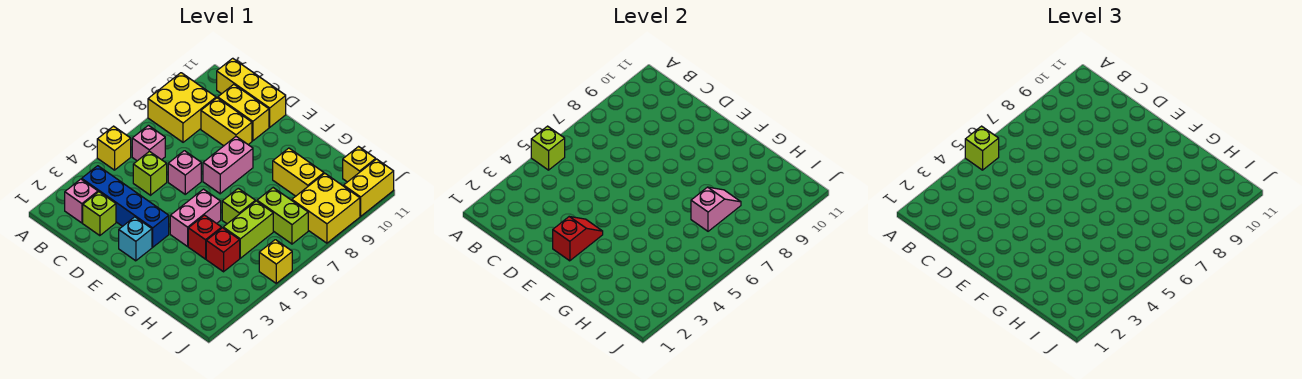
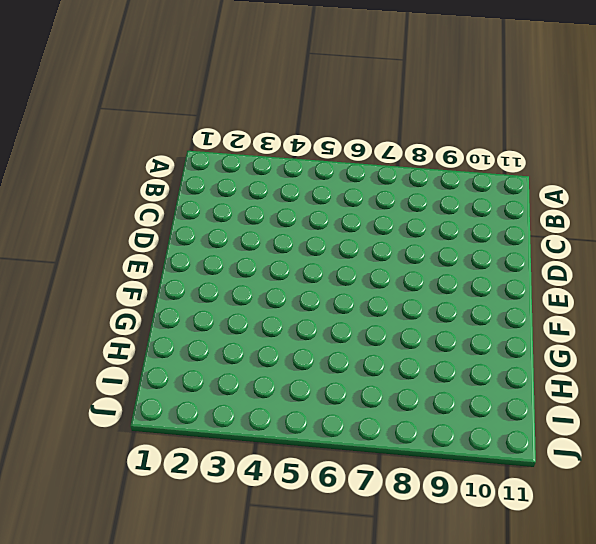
none -> yellow brick A5 level 1
none -> yellow brick A8:B9 level 1
none -> pink brick B2 level 1

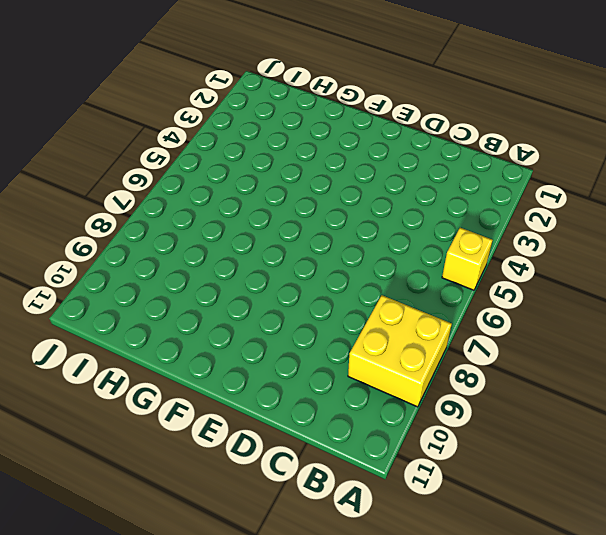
none -> pink brick B2 level 1
none -> blue brick B3:E3 level 1
none -> pink brick B6 level 1

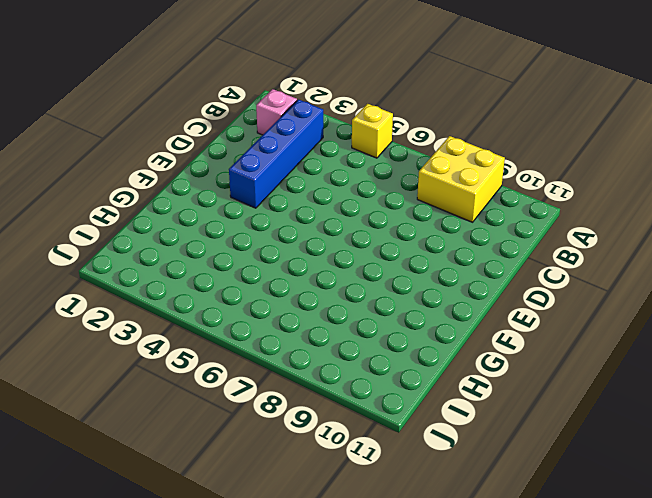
none -> pink brick B6 level 1
none -> yellow brick B11:D11 level 1
none -> lime brick C2 level 1

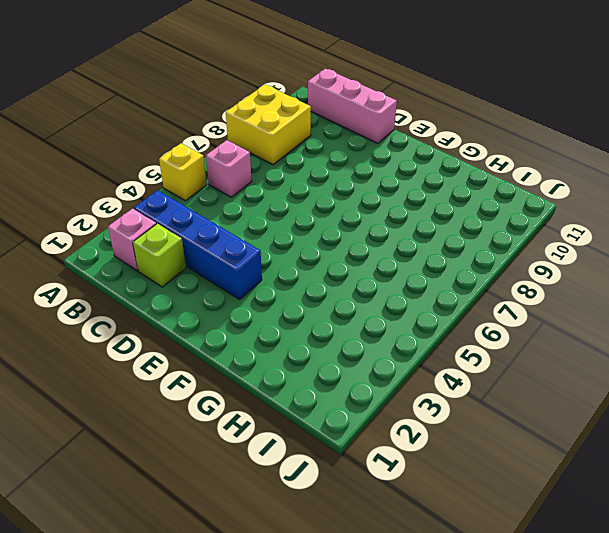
pink brick B11:D11 level 1 -> yellow brick B11:D11 level 1
none -> lime brick C5 level 1
none -> yellow brick C9:D9 level 1
none -> yellow brick C10:D10 level 1

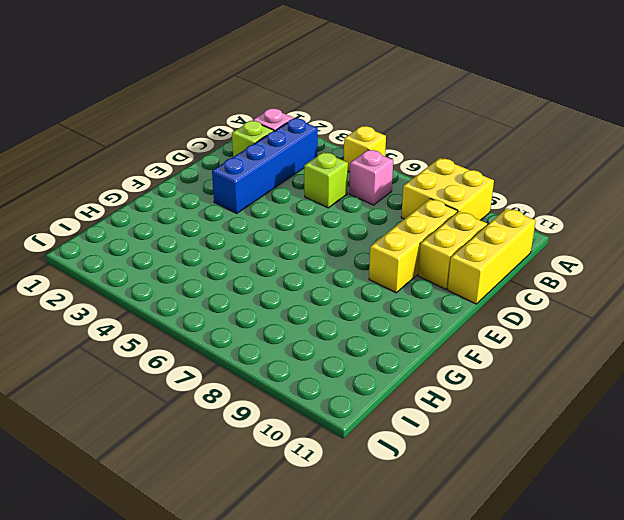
yellow brick C9:E9 level 1 -> yellow brick C9:D9 level 1
none -> pink brick D6 level 1
none -> cyan brick E2 level 1
none -> pink brick E7:E8 level 1

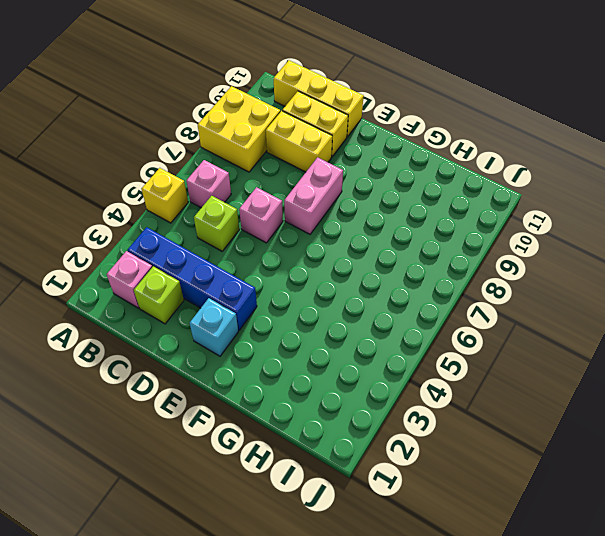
none -> pink brick F4:F5 level 1
none -> red brick G4 level 1
none -> lime brick G6 level 1

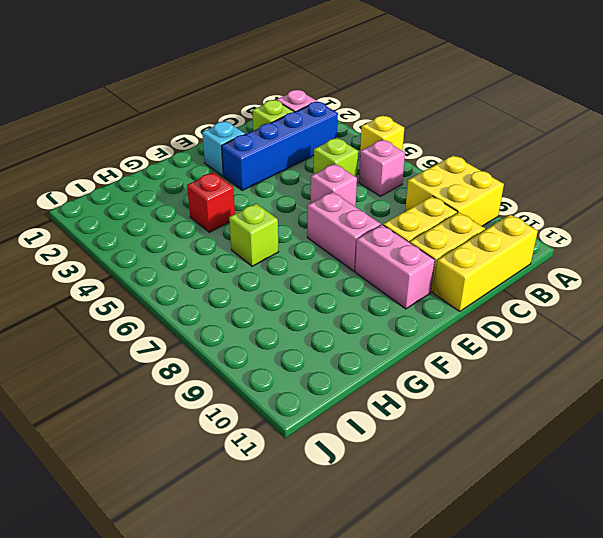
pink brick E9:E10 level 1 -> pink brick F4:F5 level 1
none -> yellow brick G9:H9 level 1
none -> red brick H4 level 1
none -> lime brick H5:H6 level 1

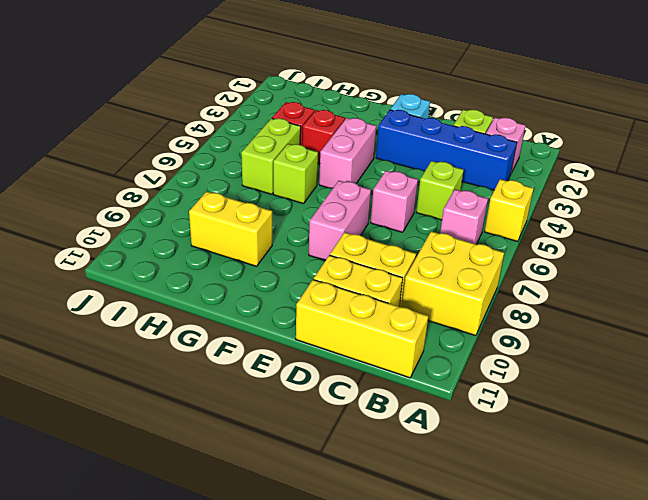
none -> lime brick H7:I7 level 1
none -> yellow brick I8:J9 level 1
none -> yellow brick I11 level 1

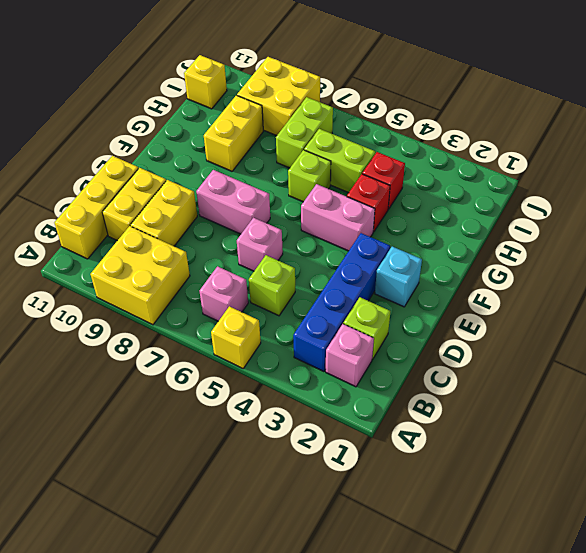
none -> yellow brick J5 level 1
none -> yellow brick J10:J11 level 1
none -> lime brick A5 level 2

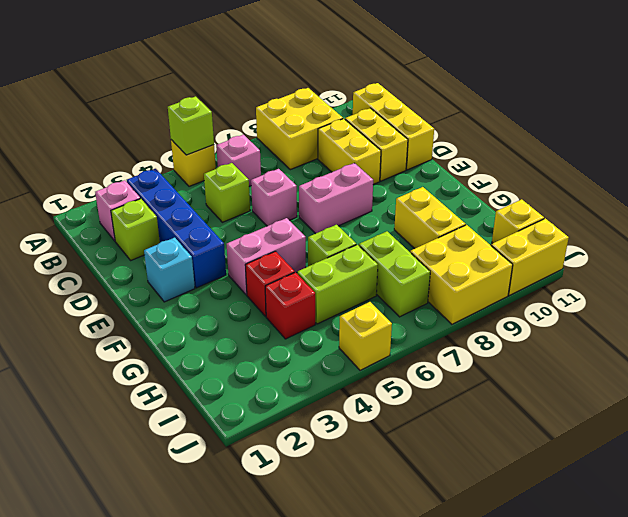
none -> red slope E2:E3 level 2 top 2
none -> pink slope H7:H8 level 2 top 7
none -> lime brick A5 level 3

